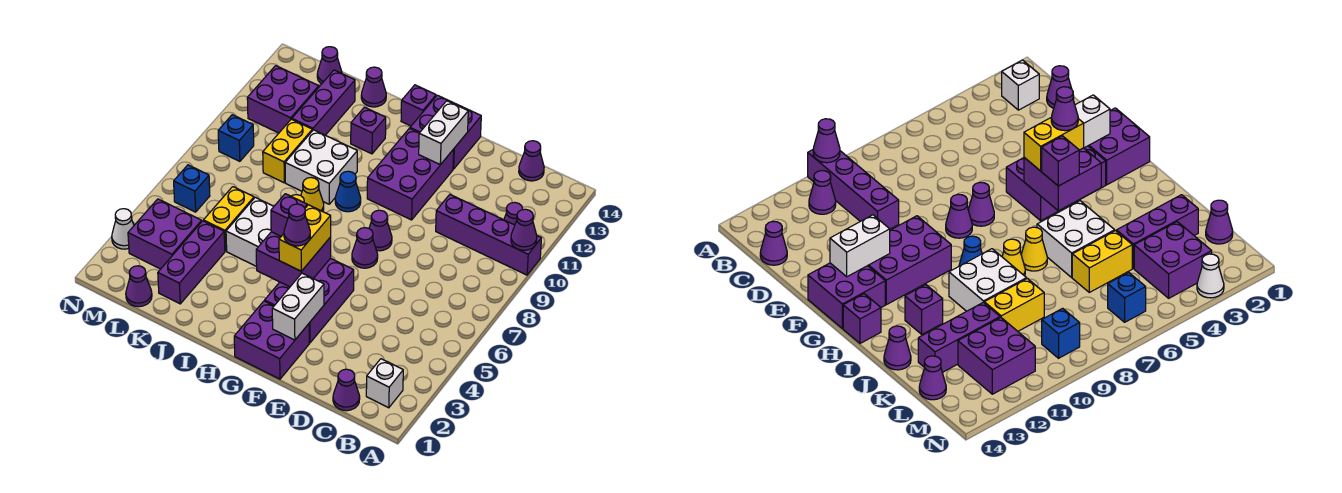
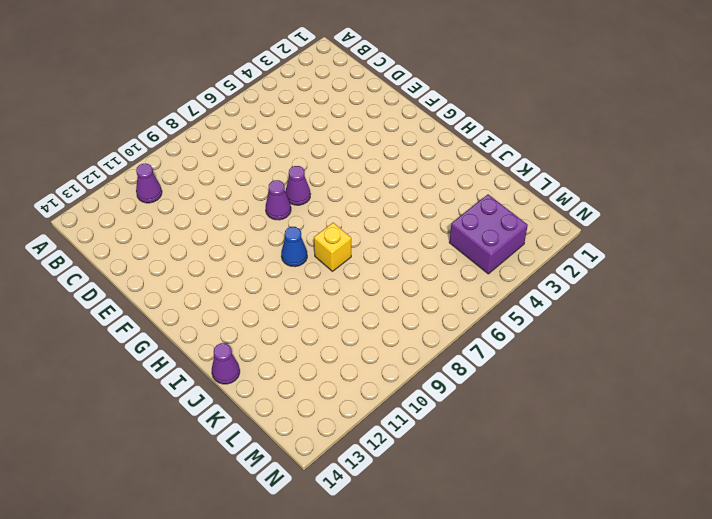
yellow brick I8 level 1 -> yellow cone I8 level 1
none -> purple brick A10:D10 level 1
none -> white brick B2 level 1
none -> purple cone C1 level 1
none -> purple cone C14 level 1

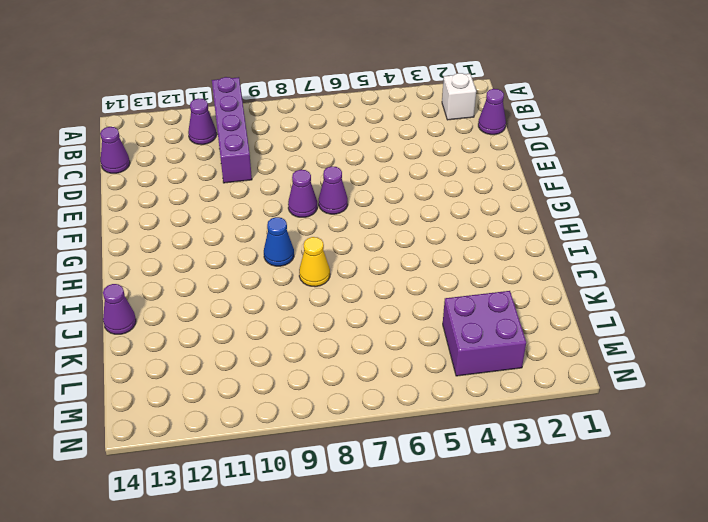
none -> purple brick F1:G2 level 1
none -> purple brick F3:G5 level 1
none -> purple brick F10:G12 level 1
none -> purple brick F13:G14 level 1

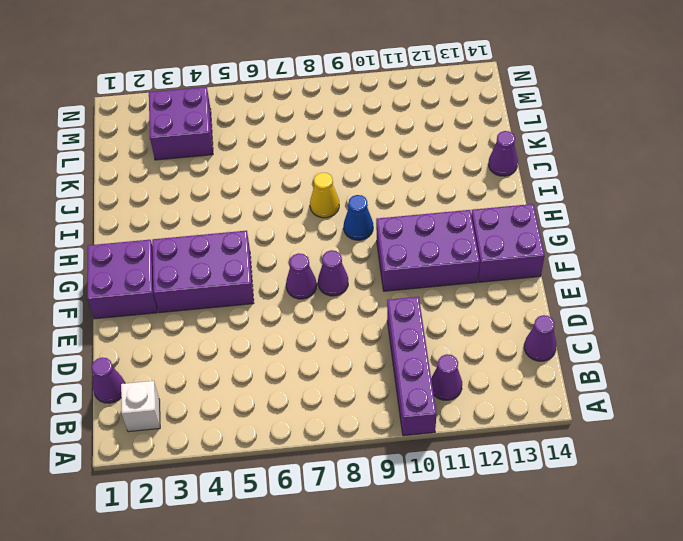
none -> purple brick H14 level 1
none -> white brick I5:J6 level 1
none -> yellow cone I7 level 1
none -> white brick I9:J10 level 1

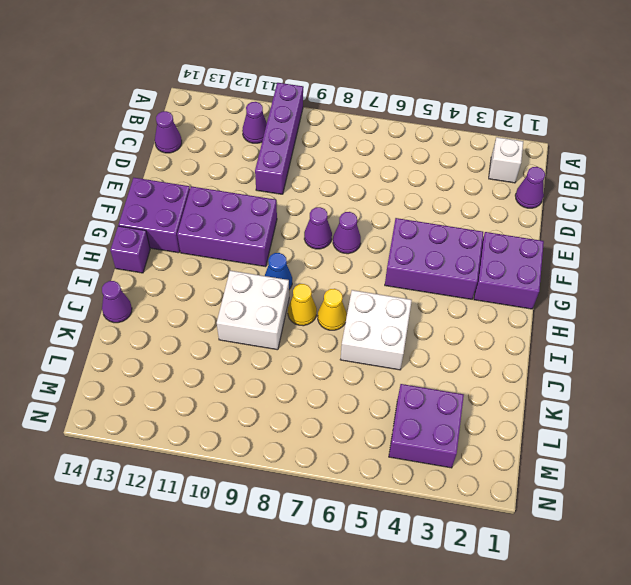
none -> purple brick I12 level 1
none -> purple brick K2:K4 level 1
none -> yellow brick K5:K6 level 1
none -> yellow brick K9:K10 level 1

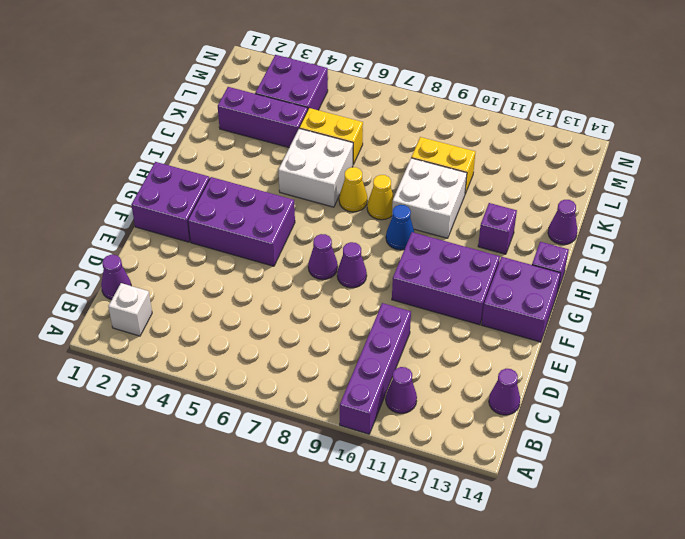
none -> purple brick K11:K13 level 1
none -> purple cone L1 level 1
none -> purple brick L11:M12 level 1
none -> purple cone L14 level 1

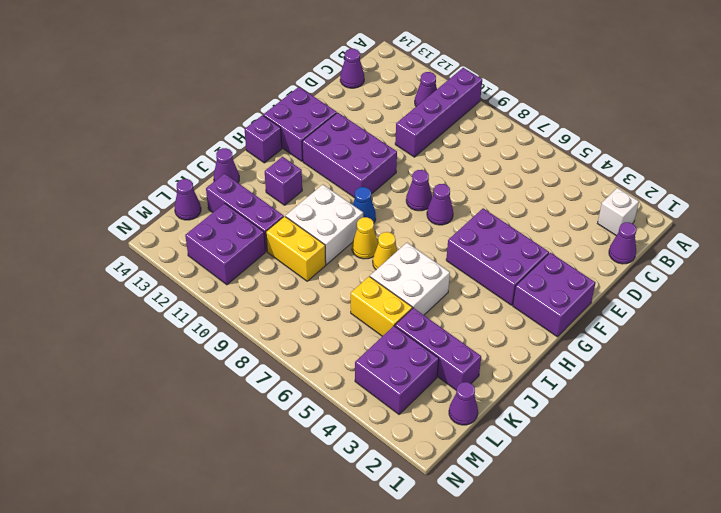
none -> blue brick M6 level 1
none -> blue brick M9 level 1
none -> white cone N3 level 1
none -> purple cone A10 level 2

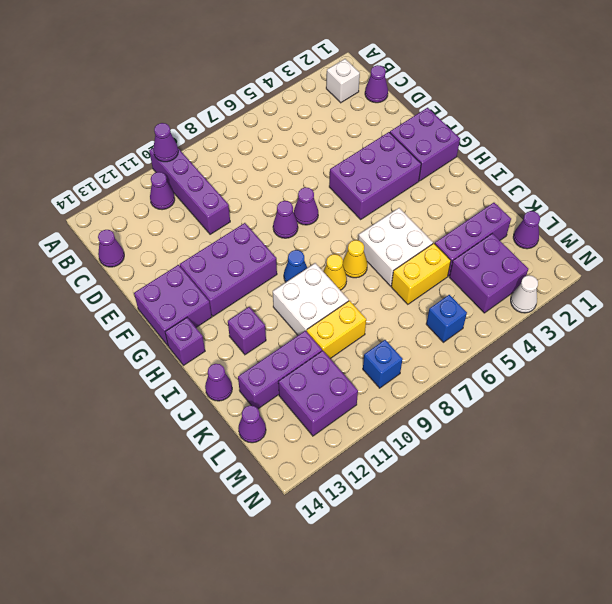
none -> white brick F2:F3 level 2
none -> white brick F12:F13 level 2
none -> purple brick G4:H5 level 2
none -> yellow brick G4:G5 level 3

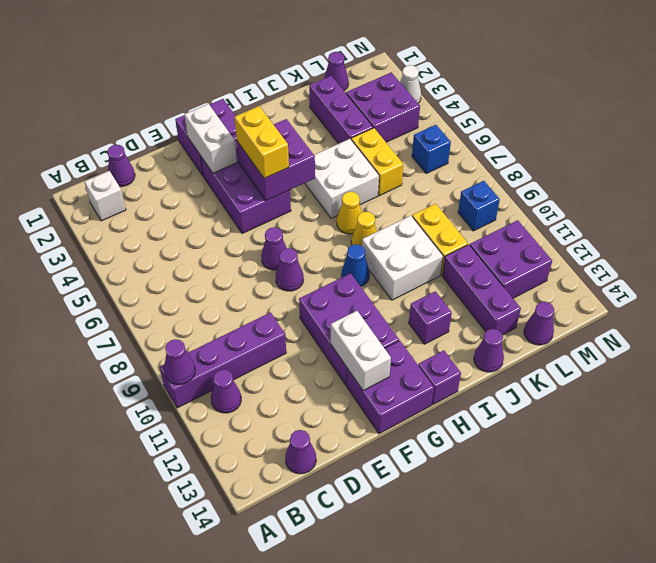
none -> purple brick H5 level 3
none -> purple cone G4 level 4

